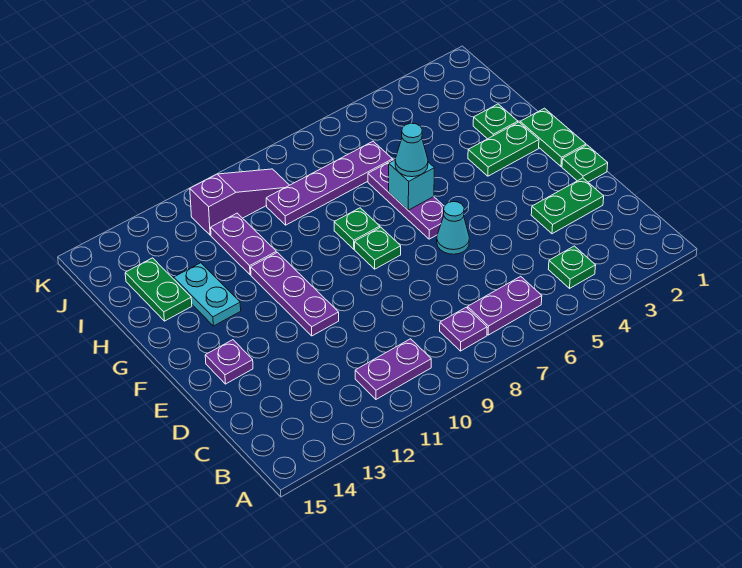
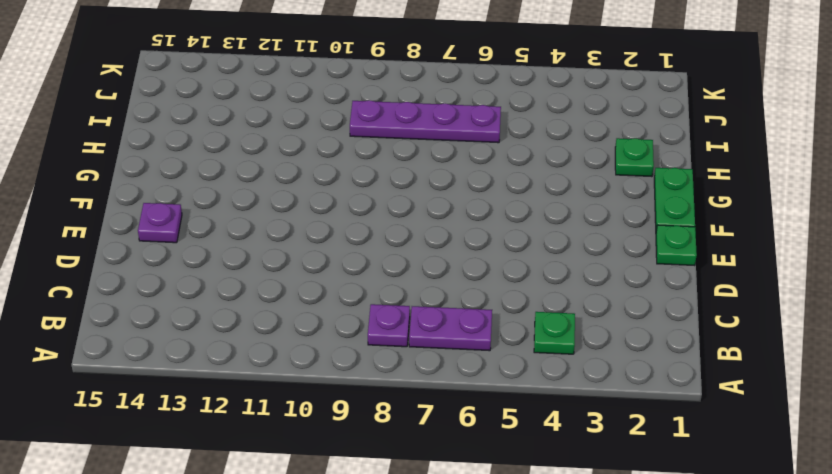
none -> purple plate B10:B11 level 1
none -> green plate D2:D3 level 1
none -> cyan cone E6 level 1

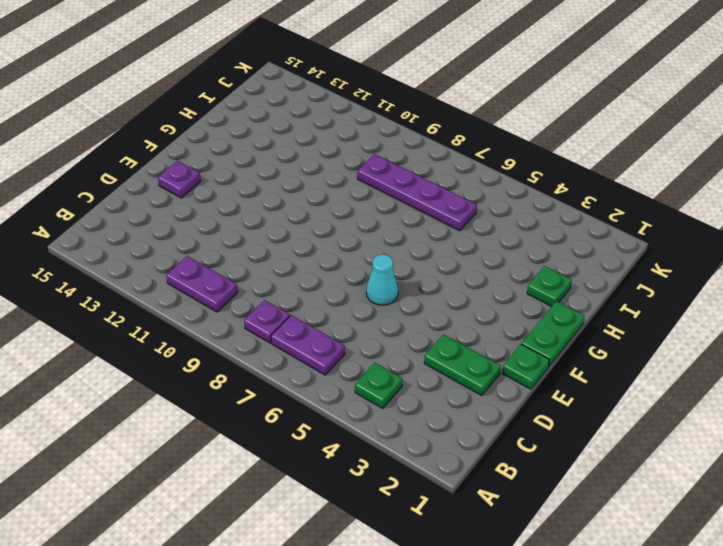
none -> purple plate E11:G11 level 1
none -> purple plate F6:H6 level 1
none -> green plate F8 level 1

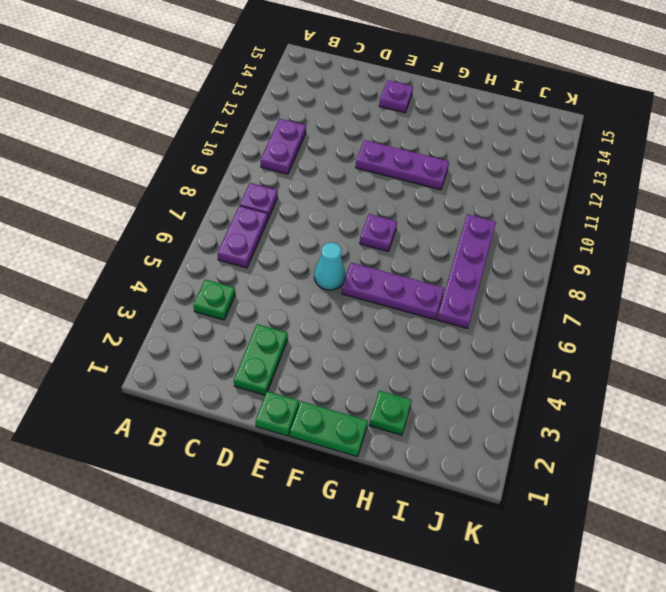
purple plate F8 level 1 -> green plate F8 level 1
none -> green plate G2:G3 level 1
none -> green plate G8 level 1
none -> cyan plate G13:H13 level 1

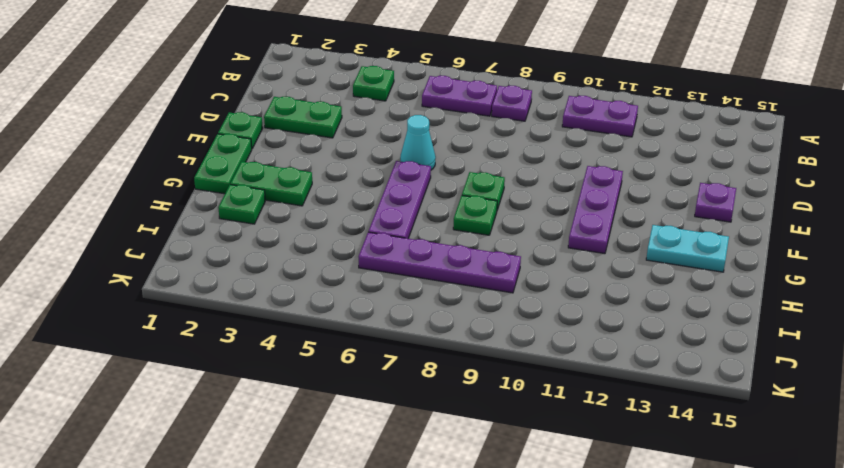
cyan plate G13:G14 level 1 -> cyan plate G13:H13 level 1
none -> purple plate H11:I11 level 1
none -> green plate H14:I14 level 1
none -> purple slope J9:J11 level 1 top 11

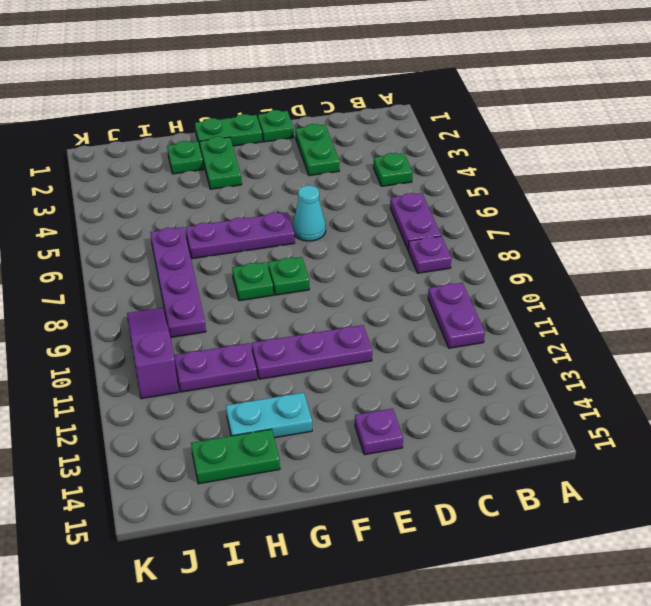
none -> cyan brick G6 level 2
none -> cyan cone G6 level 3

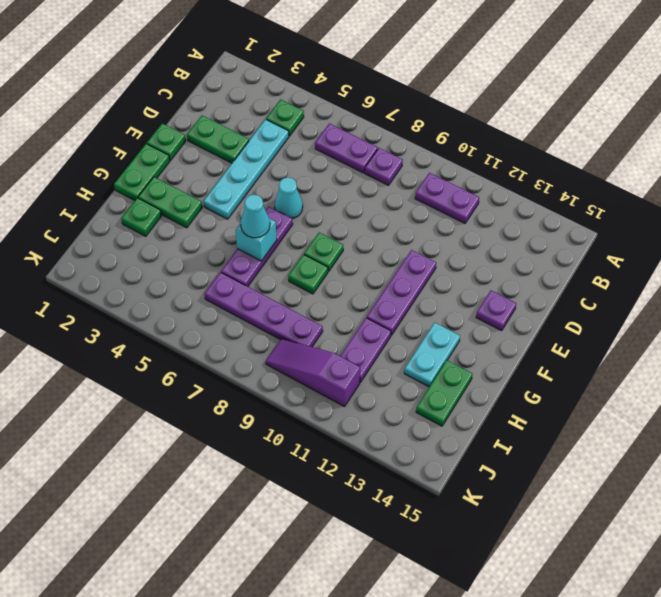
cyan plate C4:F4 level 1 -> none

